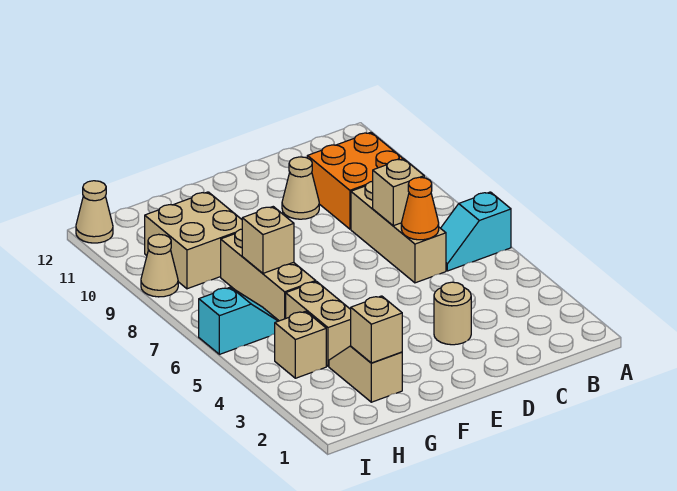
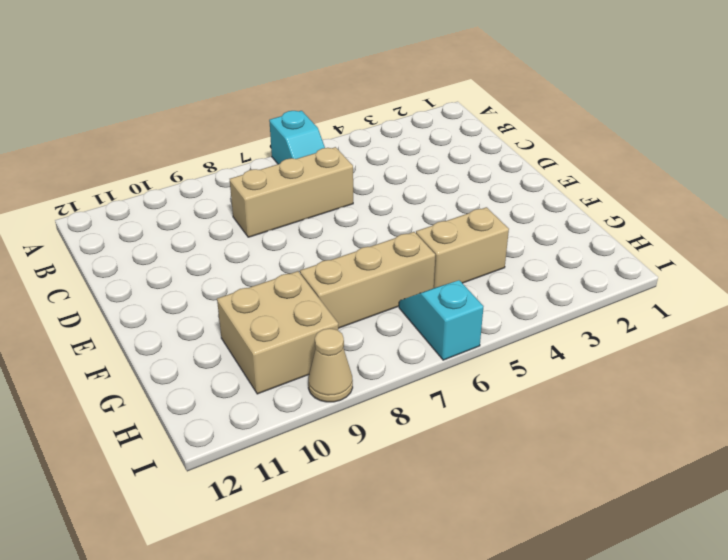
none -> orange brick B9:C10 level 1
none -> tan round brick D3 level 1
none -> tan cone D10 level 1

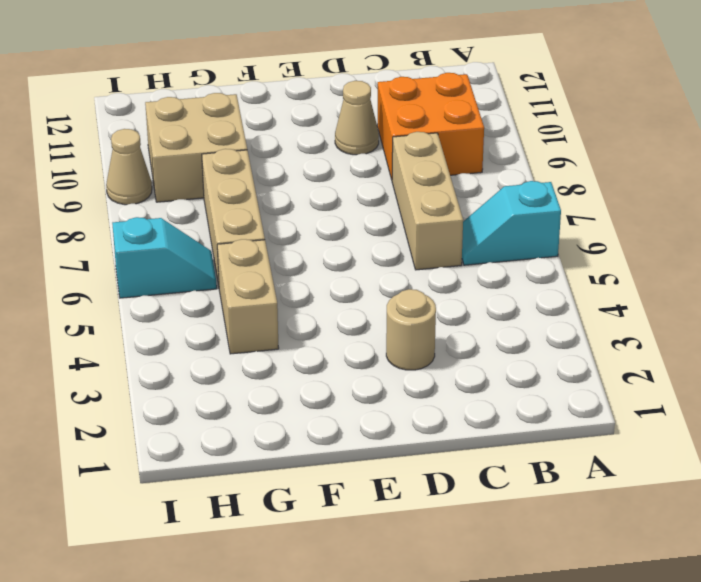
none -> tan slope G2:G3 level 1 top 2
none -> tan brick H4 level 1
none -> tan cone I12 level 1

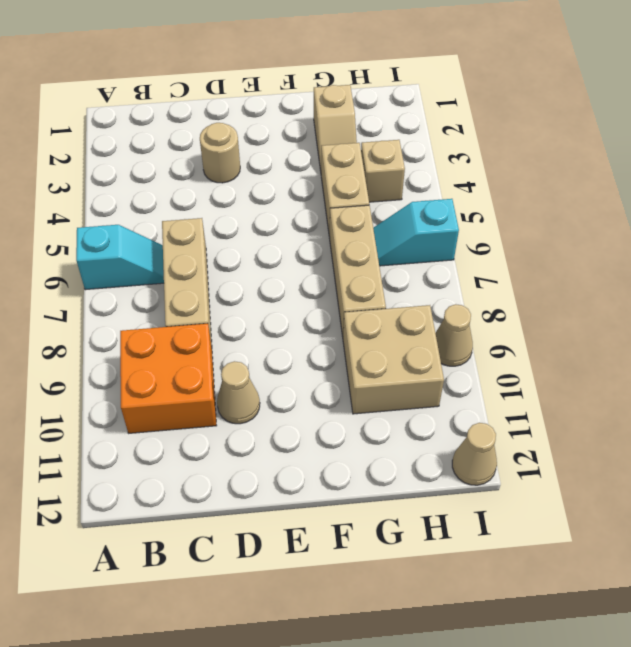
none -> orange cone C6 level 2
none -> tan brick C7 level 2
none -> tan brick G2 level 2

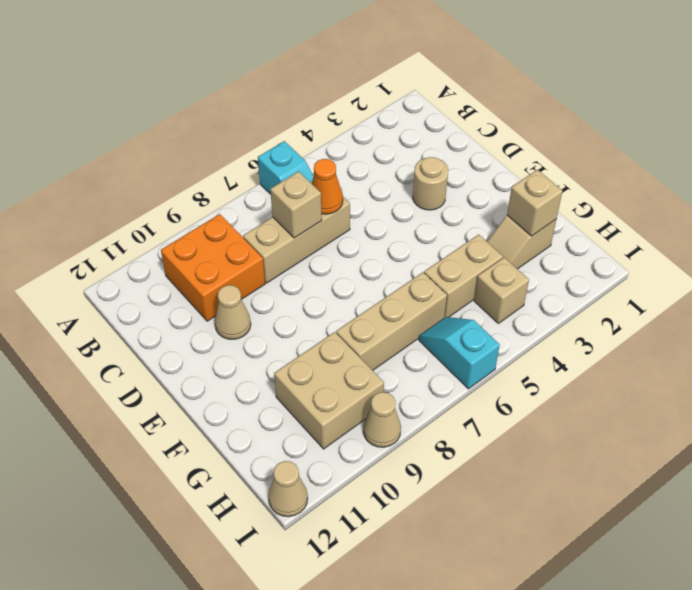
none -> tan brick G7 level 2

